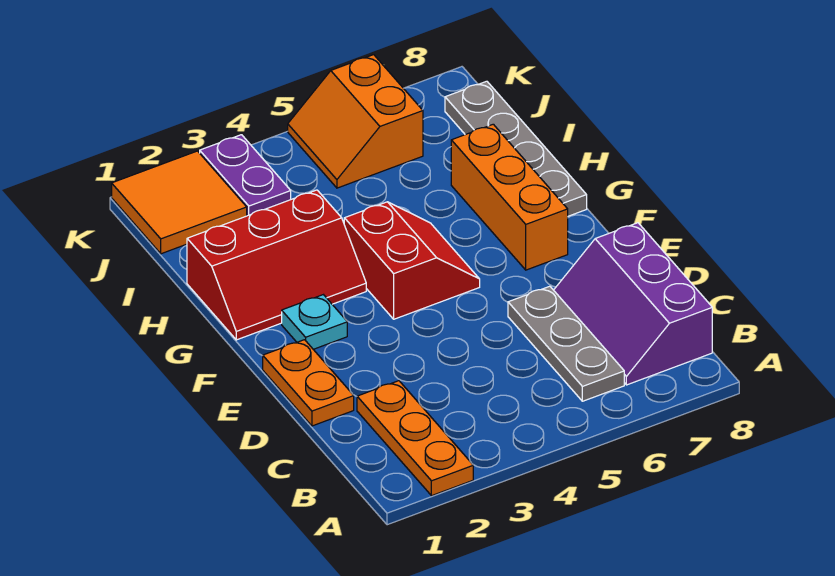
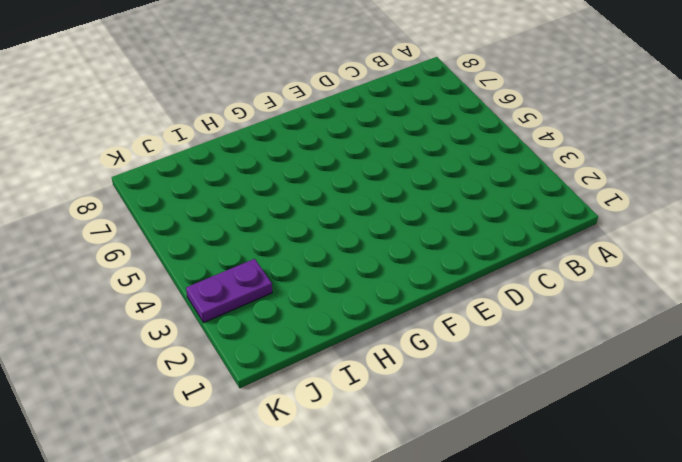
none -> orange plate A2:C2 level 1
none -> grey plate B6:D6 level 1
none -> purple slope B7:D8 level 1 top 8

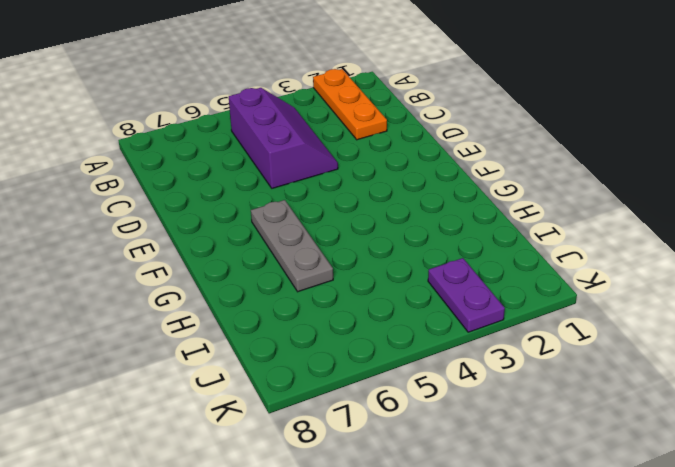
purple slope B4:D5 level 1 top 5 -> purple slope B7:D8 level 1 top 8
grey plate F6:H6 level 1 -> grey plate B6:D6 level 1
none -> orange plate D1:E1 level 1
none -> cyan plate F2 level 1
none -> red slope F4:G5 level 1 top 4

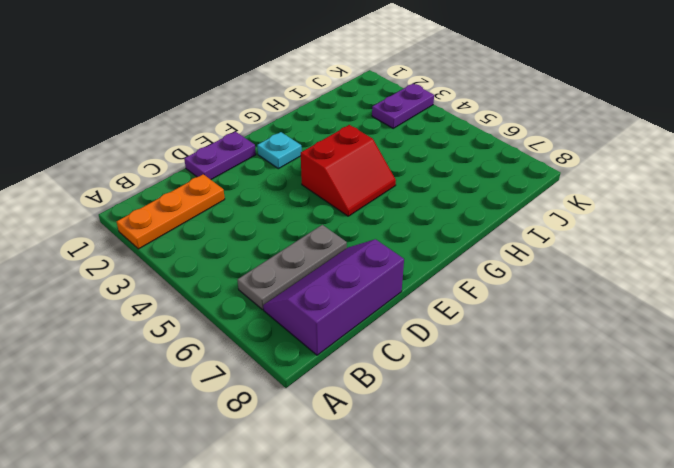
purple plate D1:E1 level 1 -> orange plate D1:E1 level 1
none -> orange brick F7:H7 level 1
none -> red slope G1:H3 level 1 top H
none -> grey plate G8:J8 level 1

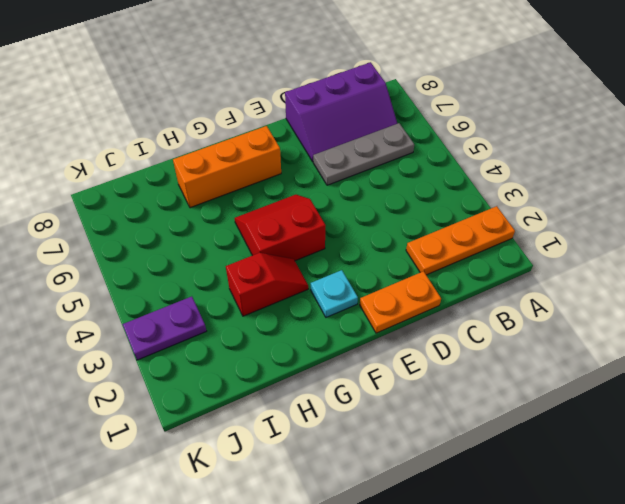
red slope G3:H3 level 1 top H -> red slope G1:H3 level 1 top H
none -> grey plate G8:J8 level 1
none -> orange tile J1:K2 level 1
none -> orange slope J5:K6 level 1 top 6

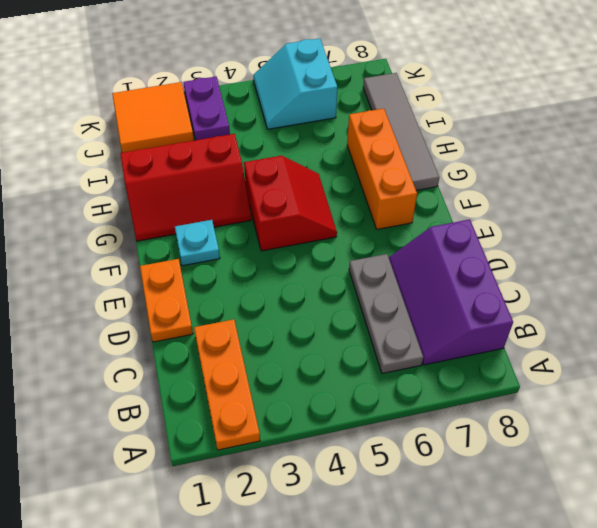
grey tile G8:J8 level 1 -> grey plate G8:J8 level 1
cyan slope J5:K6 level 1 top 6 -> orange slope J5:K6 level 1 top 6

